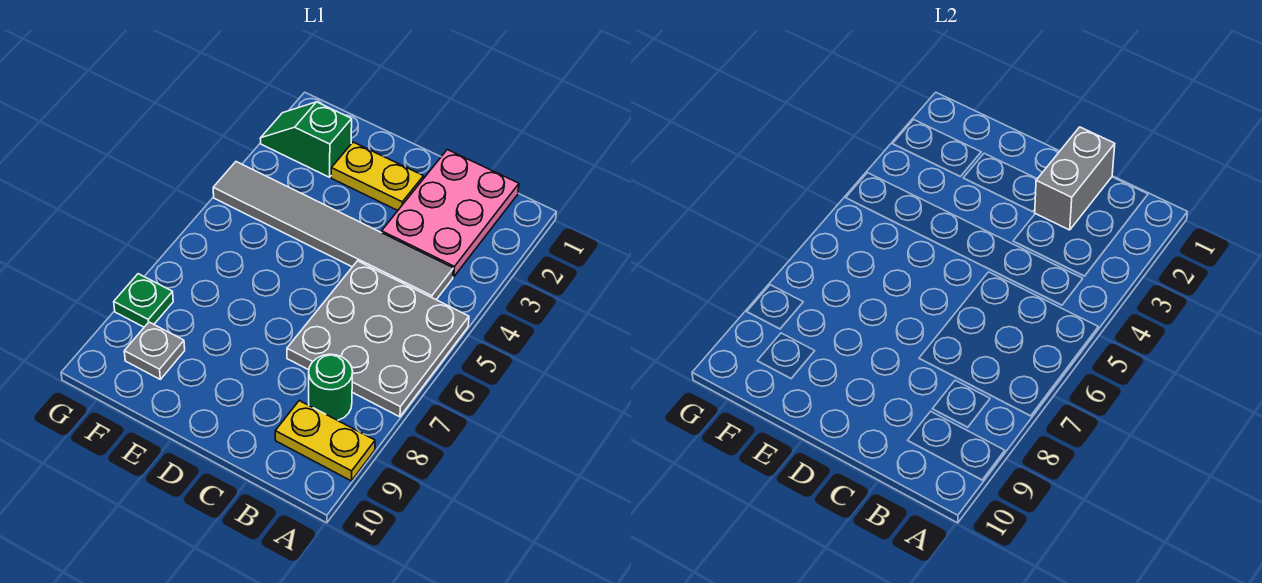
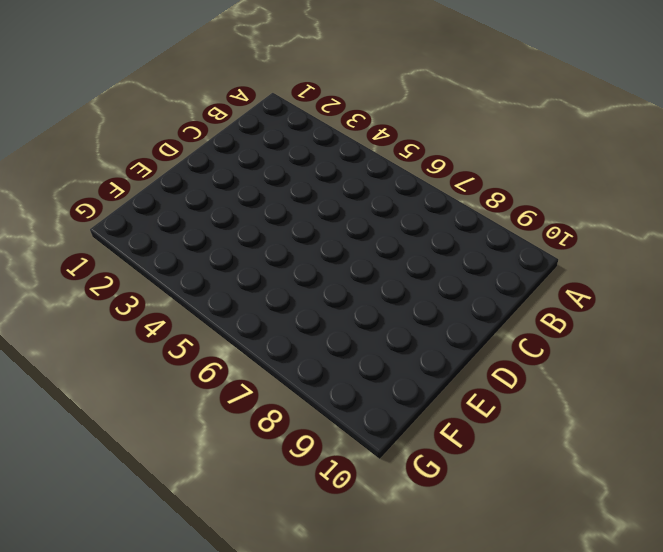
none -> grey plate A5:C7 level 1
none -> yellow plate A9:B9 level 1

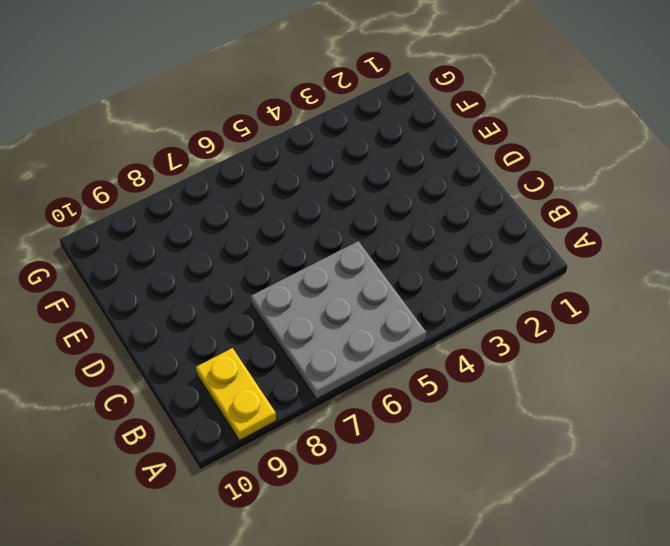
none -> pink plate B1:C3 level 1
none -> grey tile B4:G4 level 1

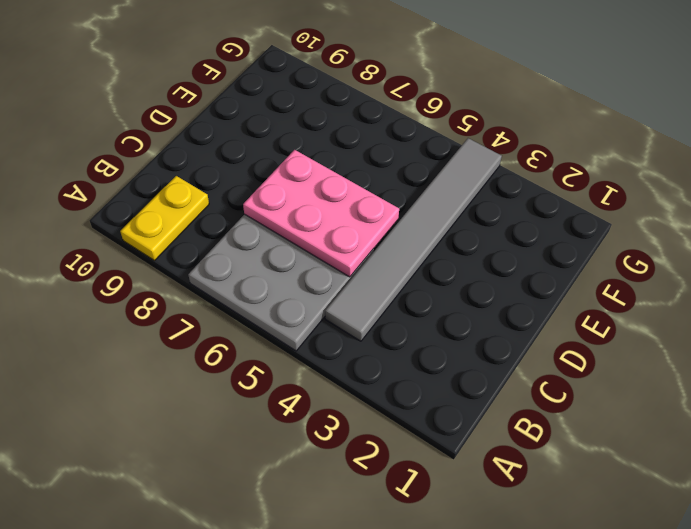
pink plate C5:D7 level 2 -> pink plate B1:C3 level 1
none -> green round brick B8 level 1
none -> yellow plate D2:E2 level 1

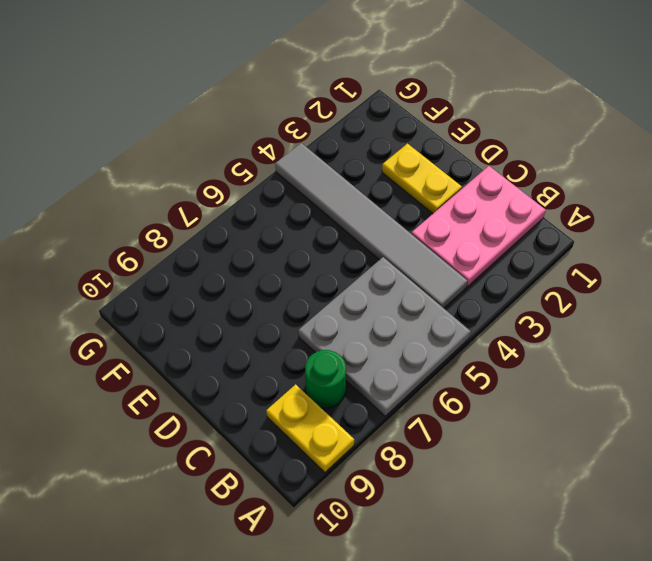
none -> green slope F2:G2 level 1 top F
none -> grey plate F9 level 1

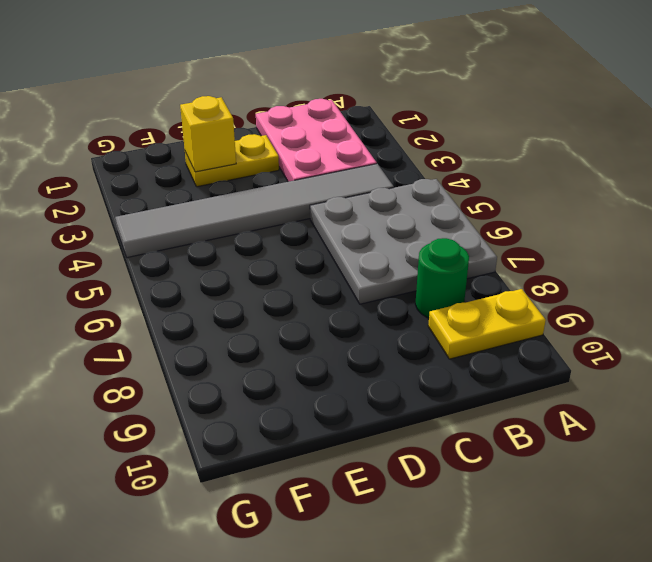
yellow brick E2 level 2 -> none
none -> green slope F2:G2 level 1 top F
none -> grey plate F9 level 1

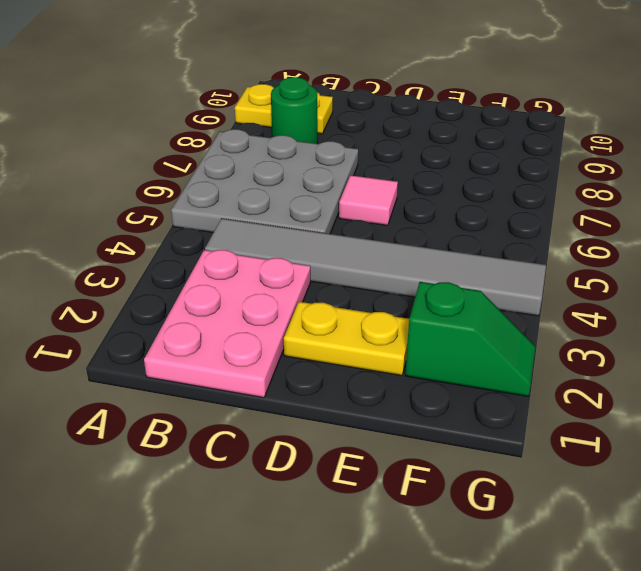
pink tile D6 level 1 -> none
none -> grey plate F9 level 1
none -> green plate G8 level 1

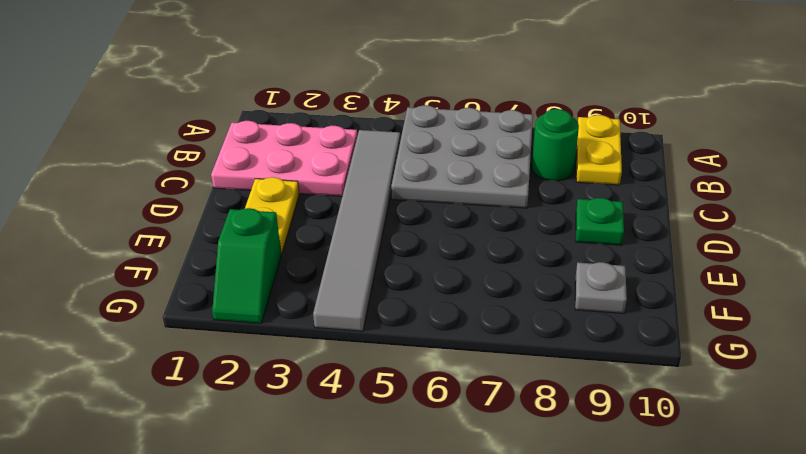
green plate D9 level 1 -> green plate G8 level 1
none -> grey brick C1:C2 level 2

